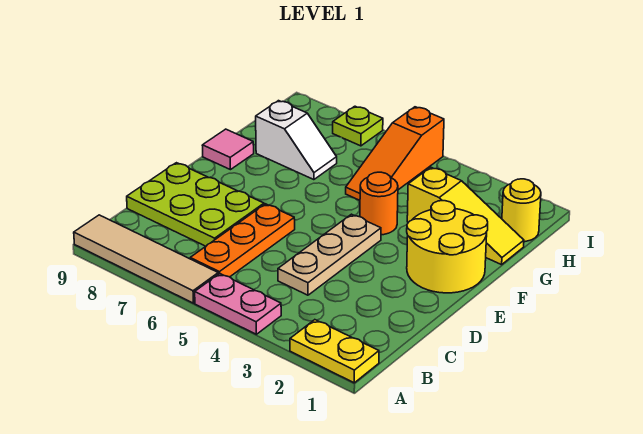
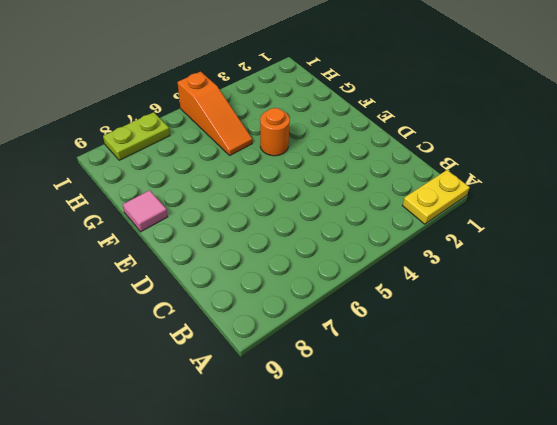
lime plate I7:I8 level 1 -> lime plate I7 level 1
none -> pink plate A4:A5 level 1
none -> tan tile A6:A9 level 1
none -> orange plate B6:D6 level 1

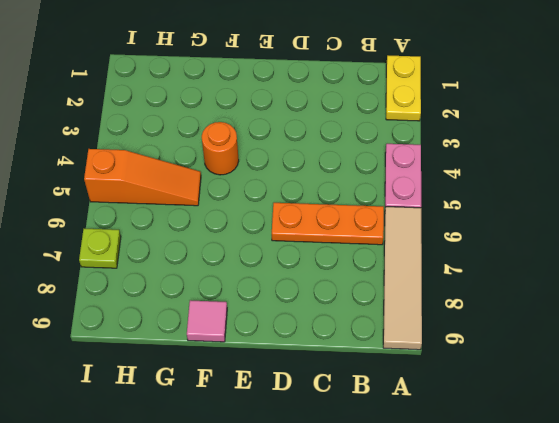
none -> tan plate C4:E4 level 1
none -> lime plate C7:D9 level 1
none -> yellow round brick E1:F2 level 1

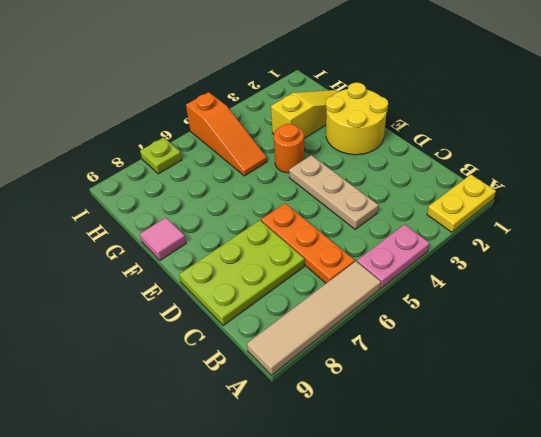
none -> white slope G7:G8 level 1 top 8
none -> yellow round brick H1 level 1

